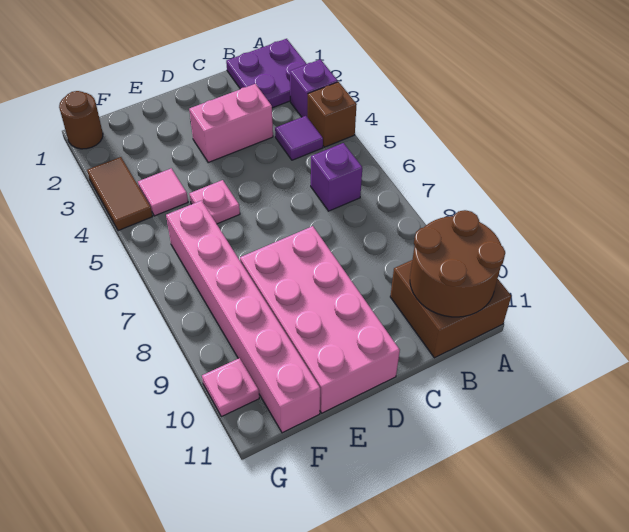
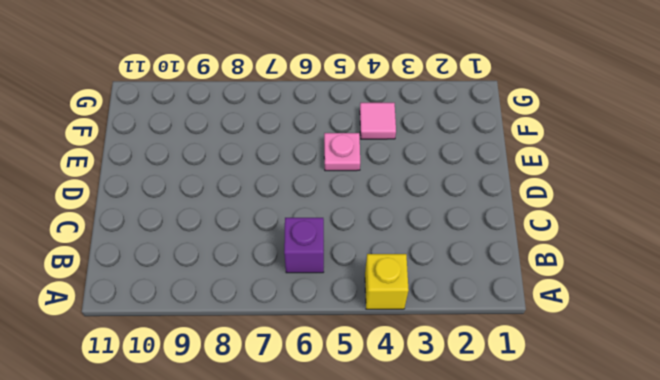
yellow brick A4 level 1 -> brown brick A4 level 1
none -> purple plate A1:B2 level 1
none -> purple brick A3 level 1
none -> brown brick A10:B11 level 1

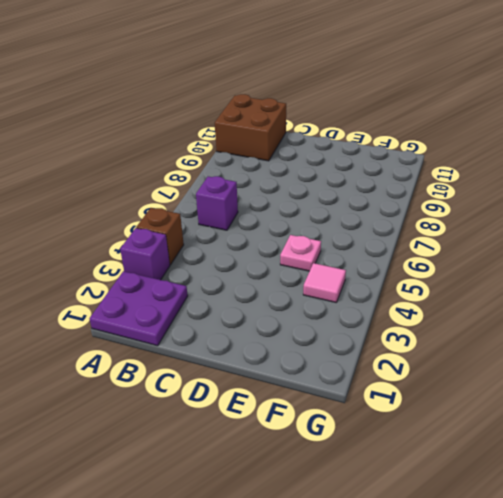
none -> purple tile B4 level 1
none -> pink brick C3:D3 level 1
none -> pink brick D8:E11 level 1

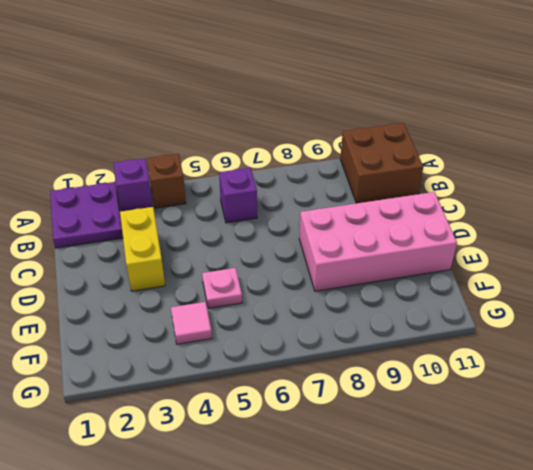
yellow brick C3:D3 level 1 -> pink brick C3:D3 level 1
none -> purple tile B4 level 1
none -> pink brick F6:F11 level 1
none -> brown round brick G1 level 1

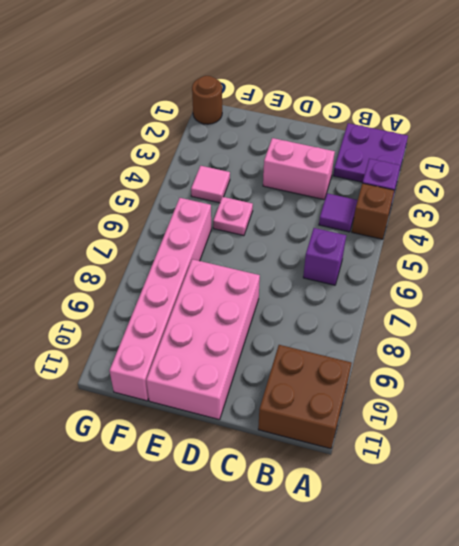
none -> brown tile G3:G4 level 1
none -> pink plate G10 level 1
none -> brown round brick A10:B11 level 2

